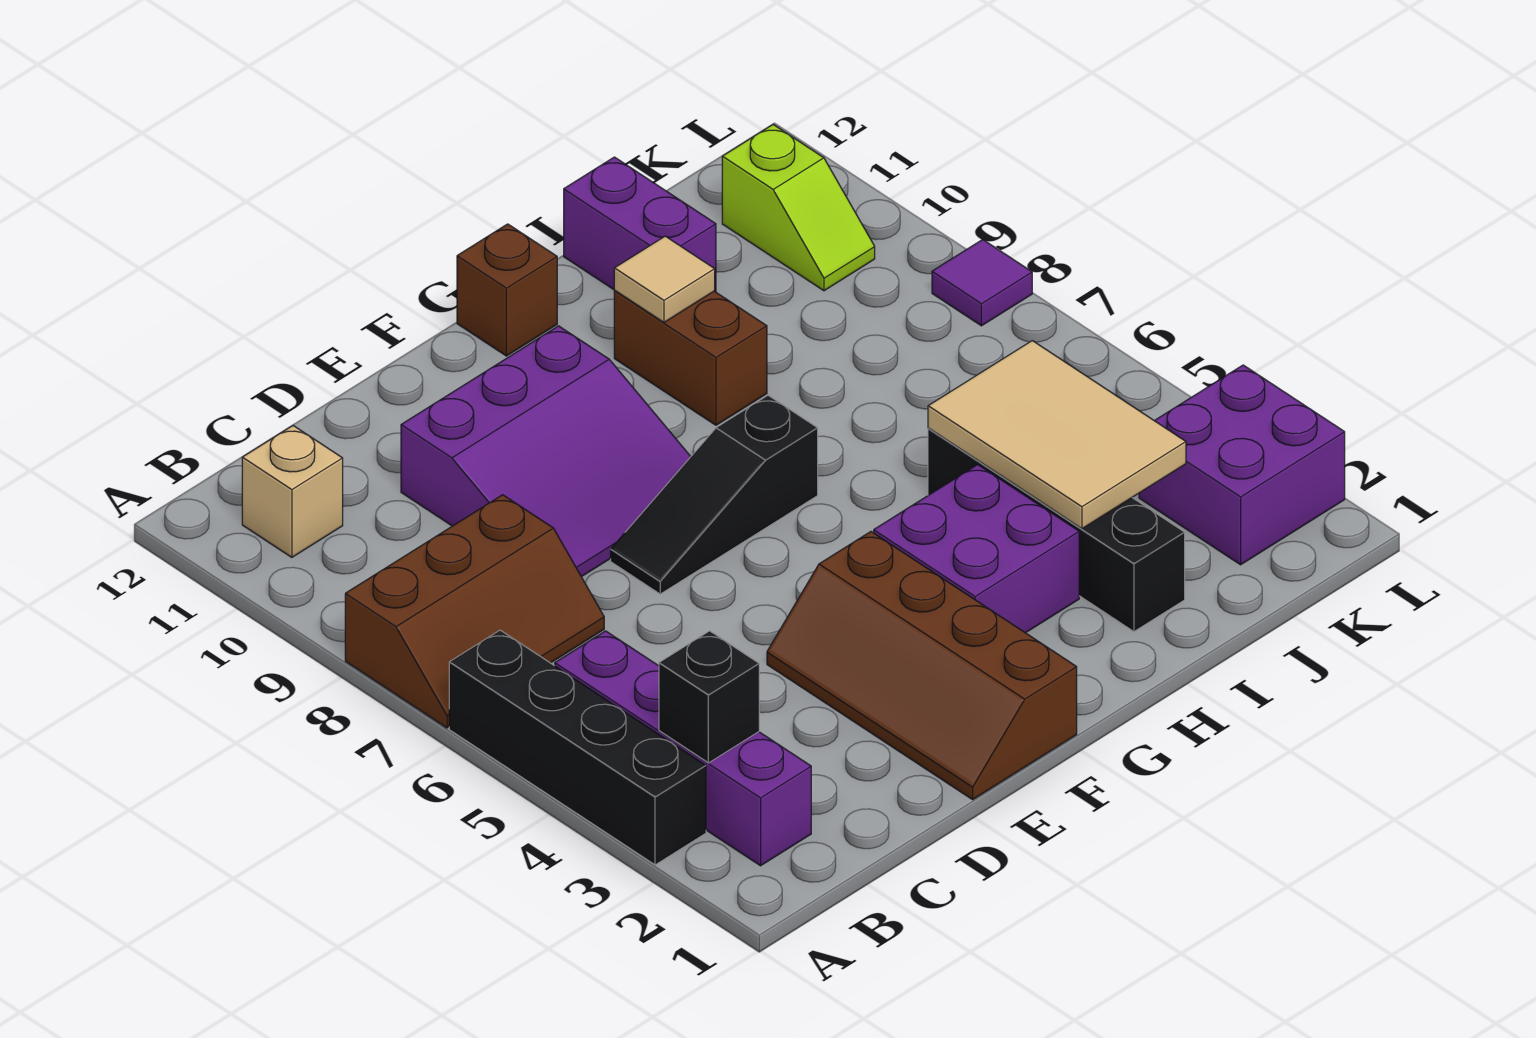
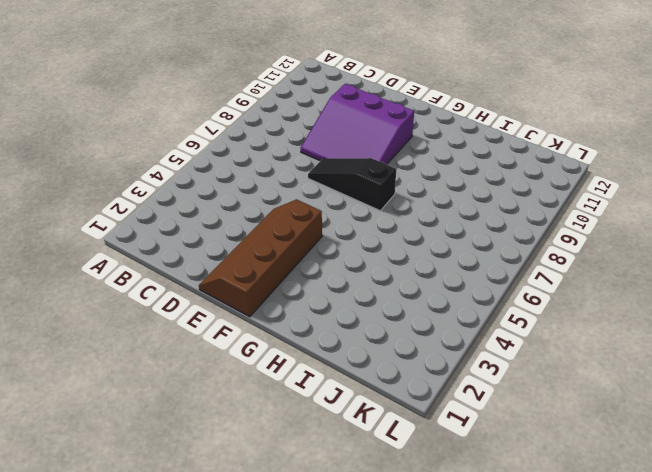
none -> black brick A3:A6 level 1
none -> brown slope A7:C8 level 1 top 8
none -> purple brick B2:B5 level 1

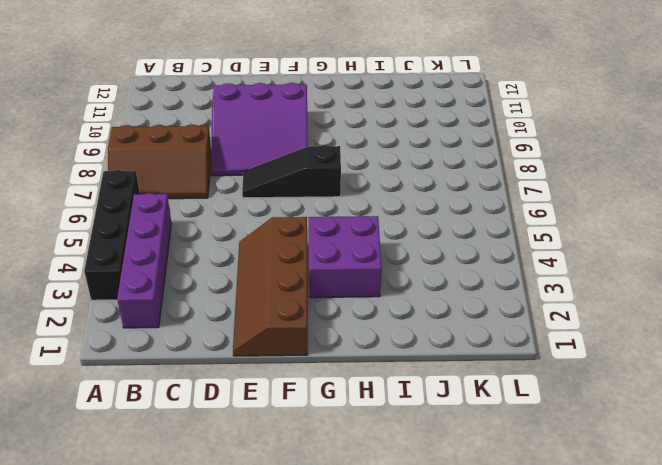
none -> tan brick B11 level 1
none -> brown brick G12 level 1
none -> brown brick H9:H10 level 1

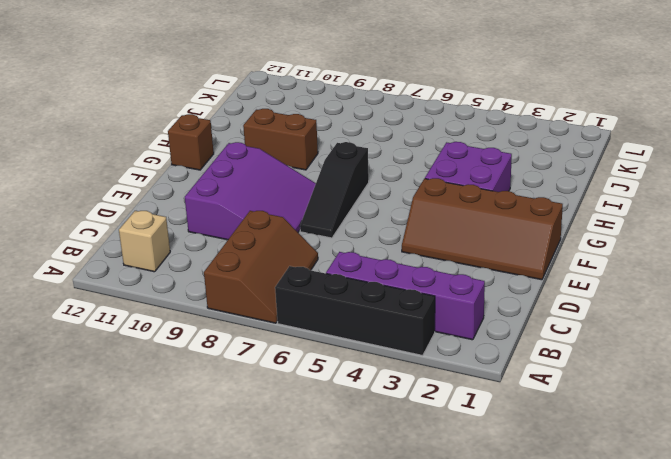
none -> black brick I2:I5 level 1
none -> purple brick I11:I12 level 1
none -> purple brick K2:L3 level 1

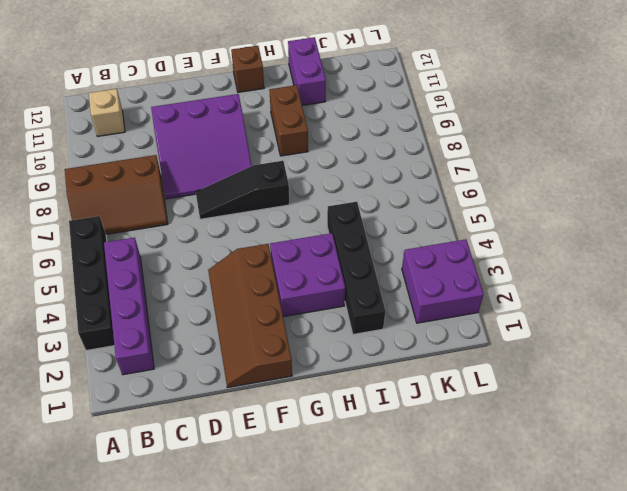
none -> lime slope K10:K11 level 1 top 11
none -> purple tile L8 level 1
none -> black brick B3 level 2

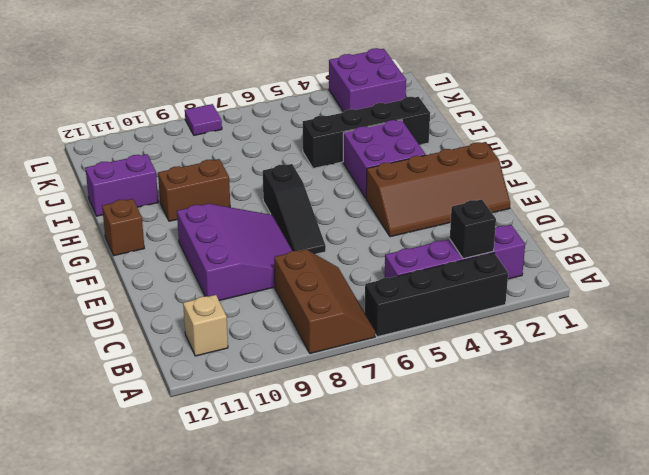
none -> lime slope K10:K11 level 1 top 11
none -> tan tile H10 level 2
none -> tan tile I3:J5 level 2

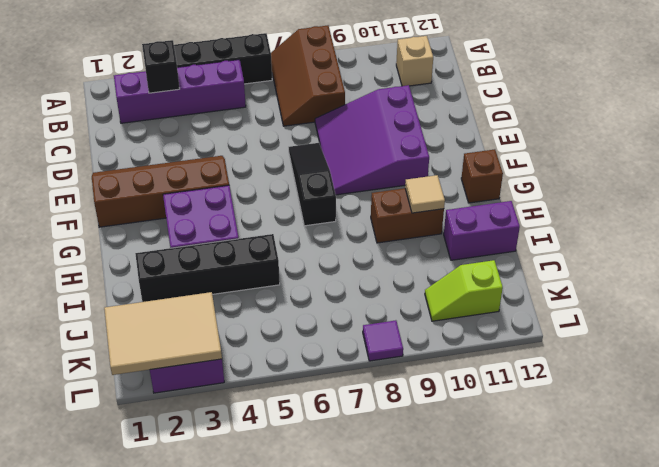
tan tile K1:L3 level 2 -> tan tile I3:J5 level 2

